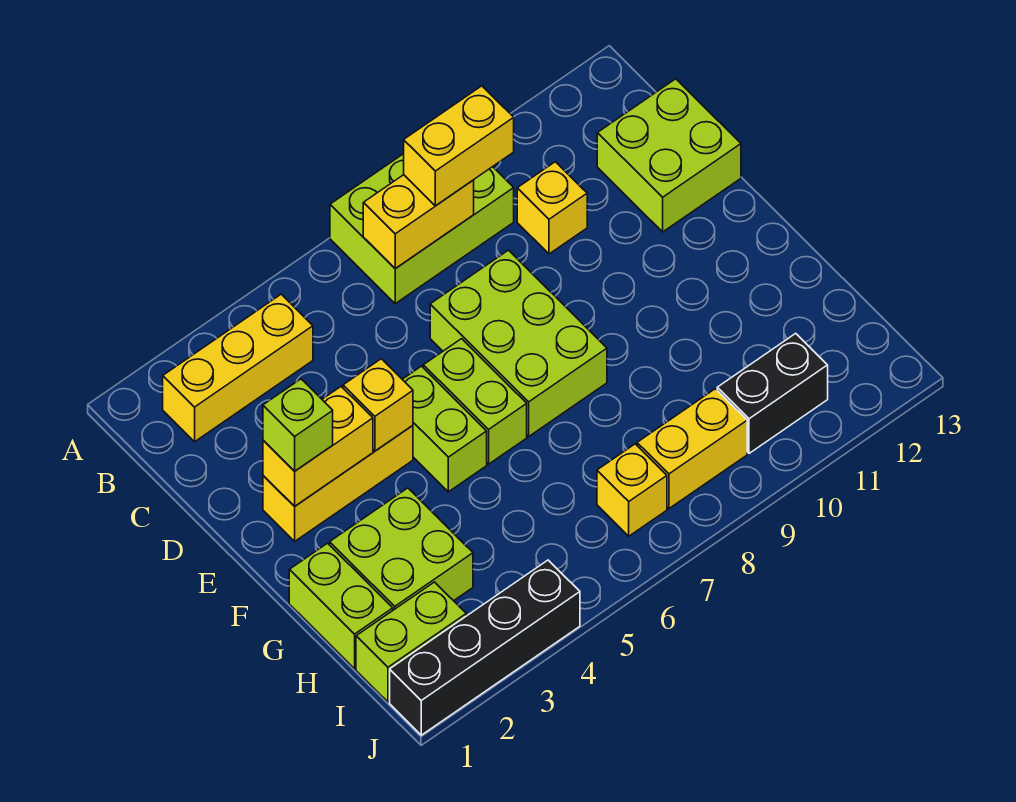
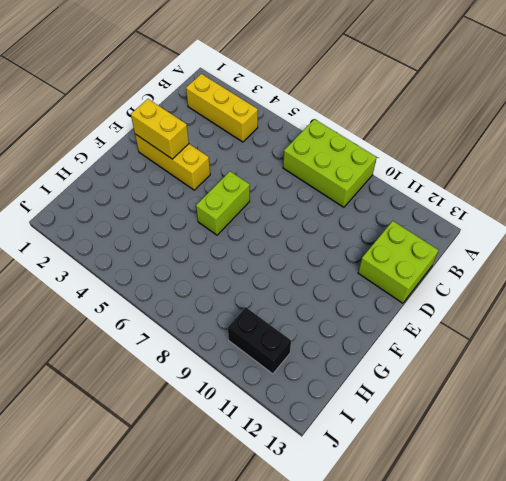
none -> yellow brick C10 level 1
none -> lime brick D7:F8 level 1
none -> lime brick E5:F5 level 1

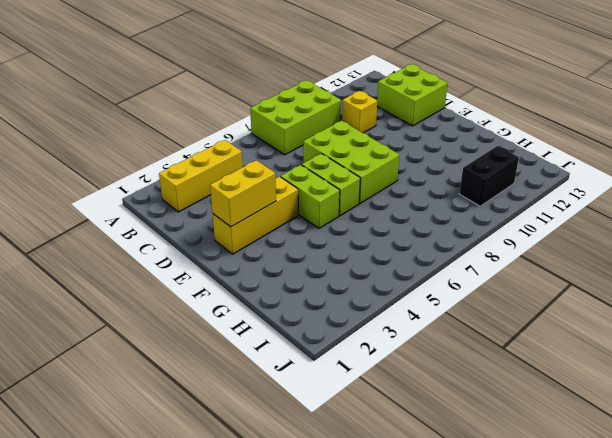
none -> lime brick G1:H1 level 1
none -> lime brick G2:H3 level 1
none -> lime brick I1:I2 level 1

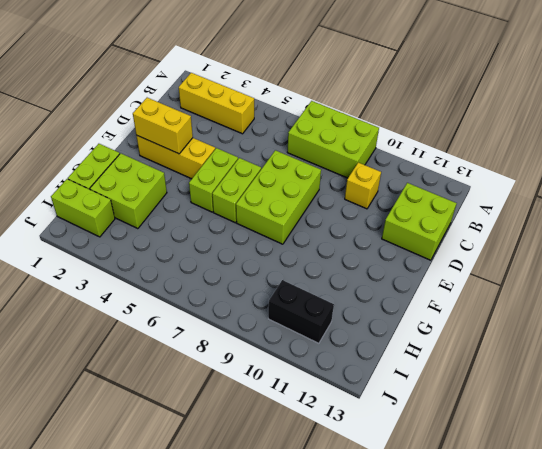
none -> yellow brick I7 level 1
none -> yellow brick I8:I9 level 1
none -> black brick J1:J4 level 1

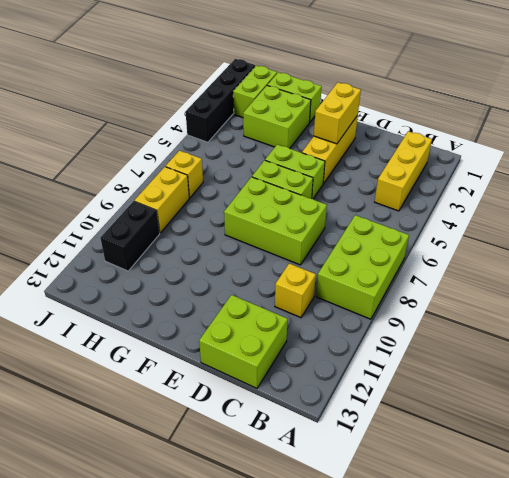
none -> yellow brick B7:B8 level 2
none -> yellow brick E4 level 2
none -> yellow brick B8:B9 level 3

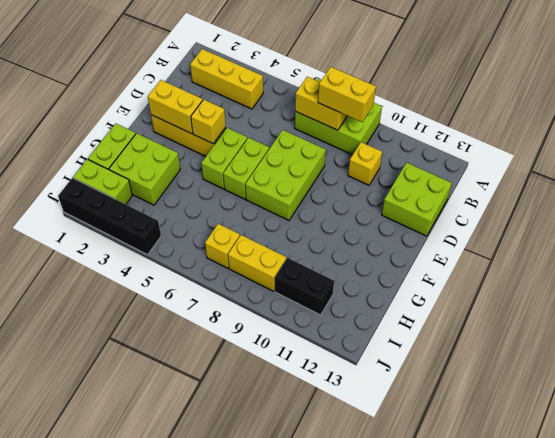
none -> lime brick E2 level 3

